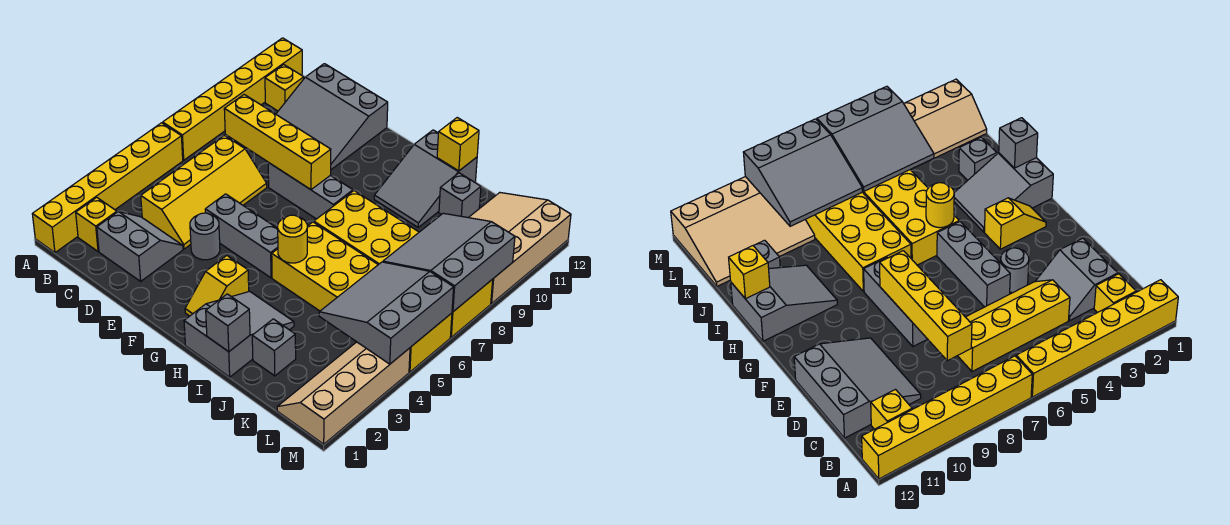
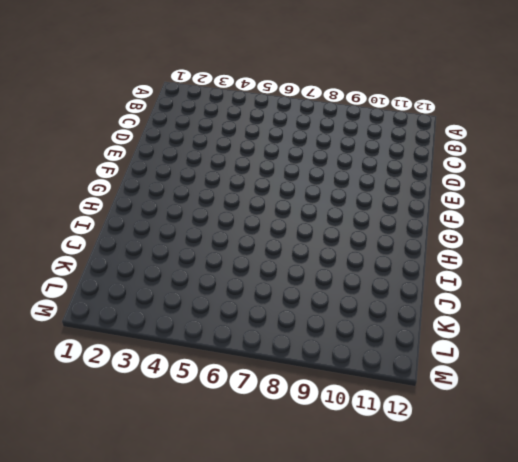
none -> yellow brick A1:A6 level 1
none -> yellow brick A7:A12 level 1
none -> yellow brick B2 level 1

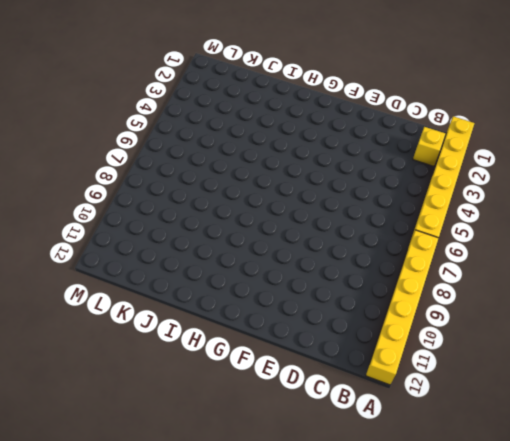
none -> yellow brick B11 level 1
none -> grey slope C2:D3 level 1 top 2
none -> yellow slope C4:D7 level 1 top C

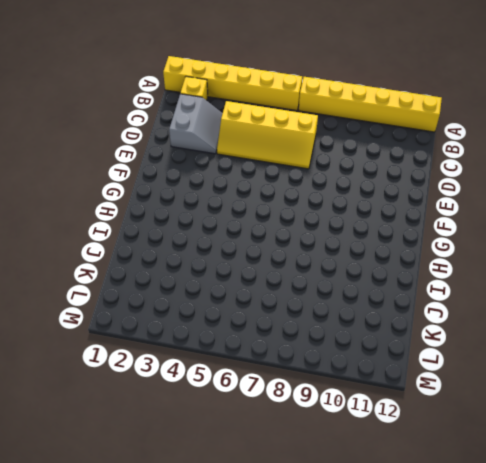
none -> yellow brick B11 level 1
none -> grey slope C10:E12 level 1 top 12
none -> grey round brick E4 level 1

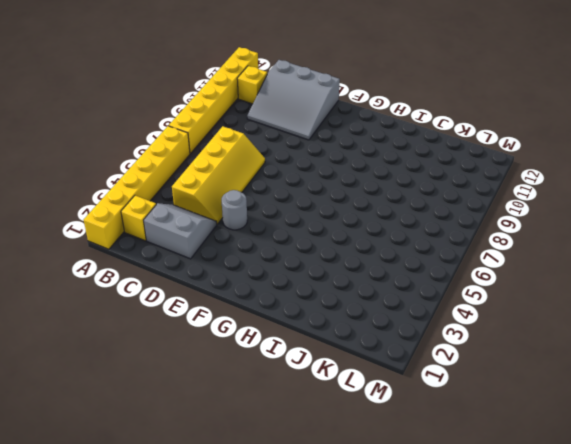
none -> grey brick E5:G5 level 1
none -> grey brick E8:G8 level 1
none -> yellow slope G2:G3 level 1 top 3

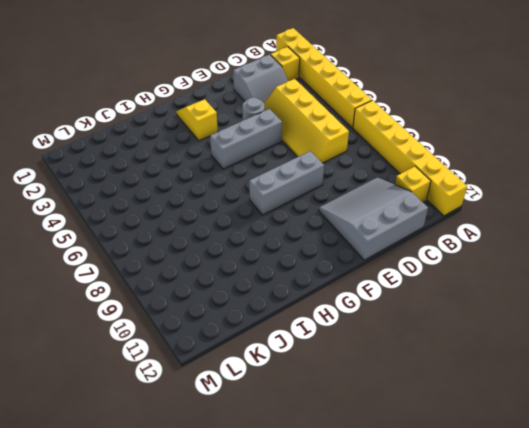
none -> grey slope H1:I3 level 1 top 1
none -> yellow brick H5:M6 level 1
none -> yellow brick H7:M8 level 1

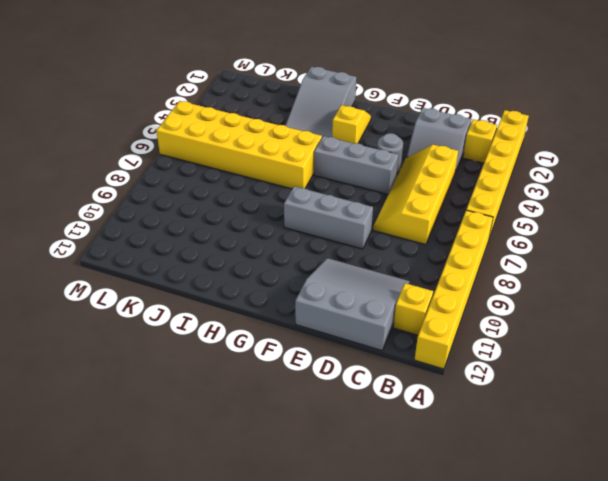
none -> yellow brick H7:M8 level 1
none -> grey slope H10:I12 level 1 top 12
none -> grey brick J2 level 1

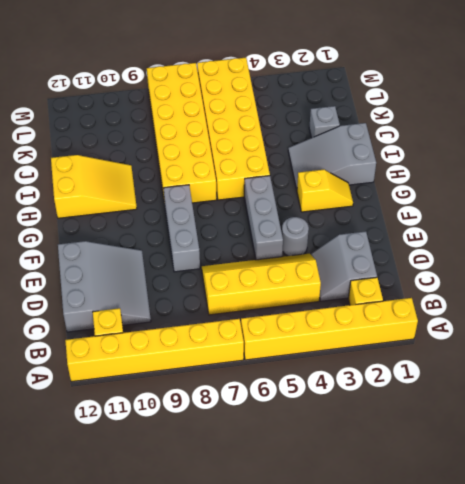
yellow slope H10:I12 level 1 top 12 -> grey slope H10:I12 level 1 top 12
none -> grey brick J11 level 1
none -> tan slope K9:M12 level 1 top M
none -> tan slope L1:M4 level 1 top M

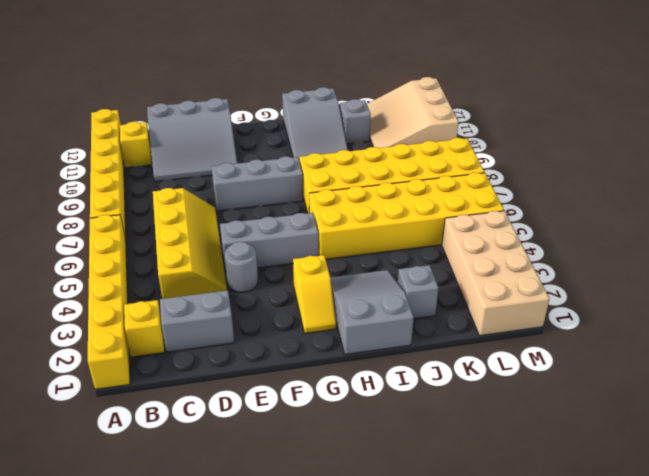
tan slope K10:M12 level 1 top M -> tan slope K9:M12 level 1 top M
tan brick L1:M4 level 1 -> tan slope L1:M4 level 1 top M
none -> yellow brick C8:F8 level 2
none -> yellow round brick H5 level 2
none -> grey brick I1 level 2

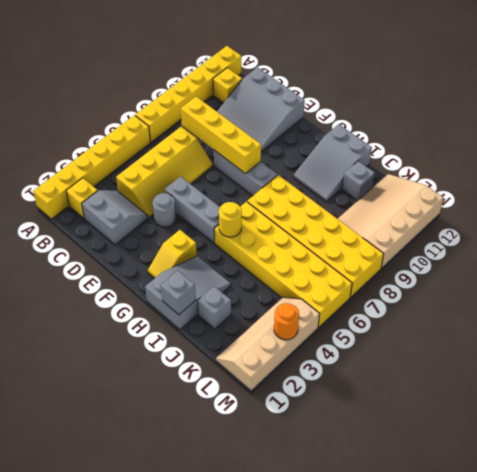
orange round brick M3 level 2 -> none
none -> yellow brick I12 level 2
none -> grey slope K4:M6 level 2 top M
none -> grey slope K7:M9 level 2 top M

